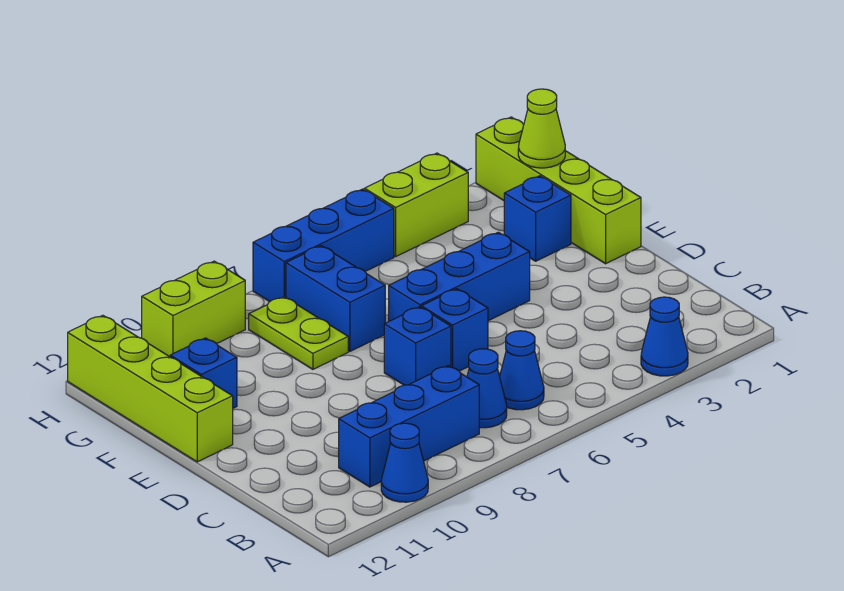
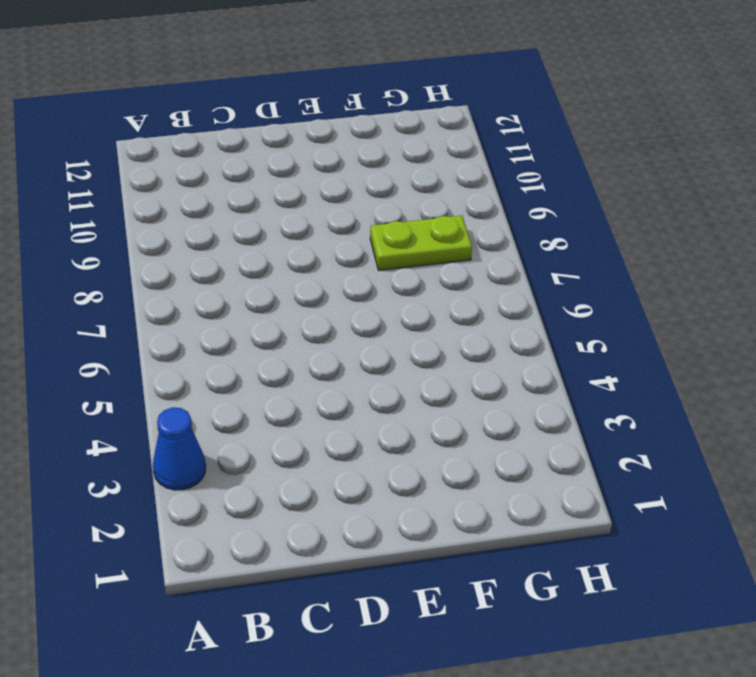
none -> blue cone A10 level 1
none -> blue cone B6 level 1
none -> blue cone B7 level 1

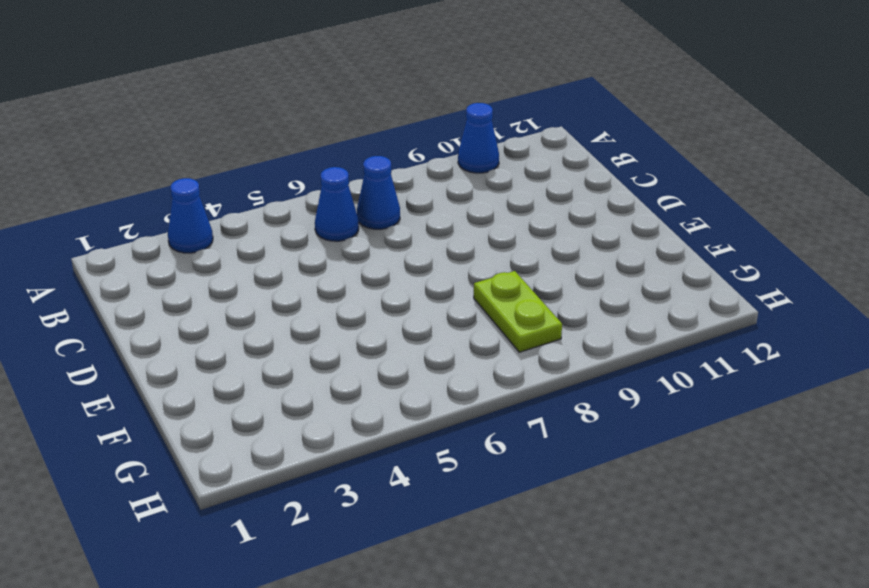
none -> blue brick B8:B10 level 1
none -> blue brick D6 level 1
none -> blue brick D7 level 1

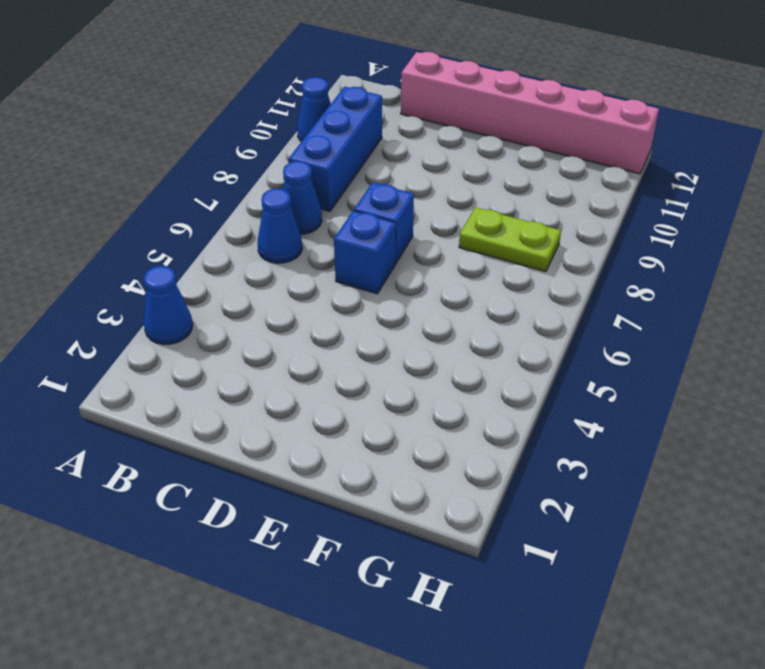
pink brick C12:H12 level 1 -> lime brick E12:H12 level 1
none -> lime brick E1:H1 level 1
none -> blue brick E4:E6 level 1
none -> blue brick F2 level 1

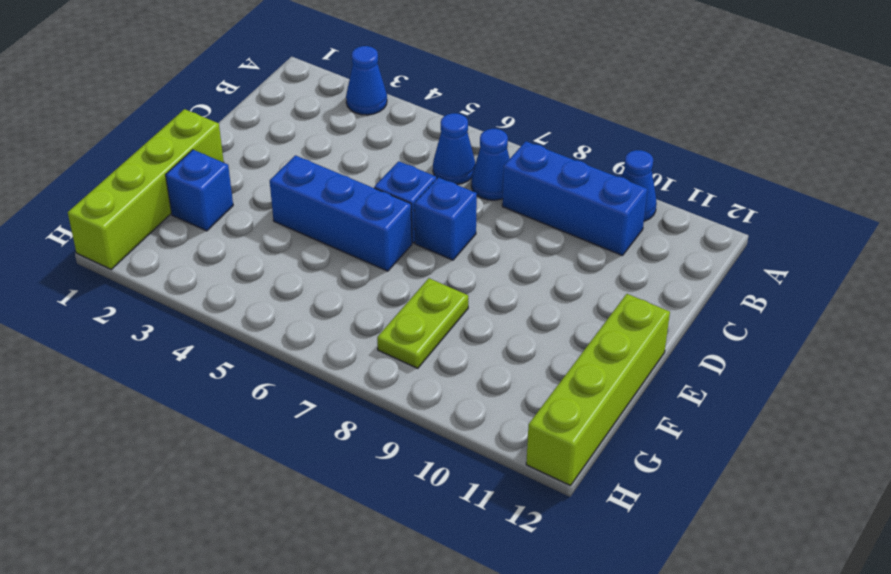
none -> blue brick F7:G7 level 1
none -> blue brick F11 level 1
none -> lime brick H3:H4 level 1

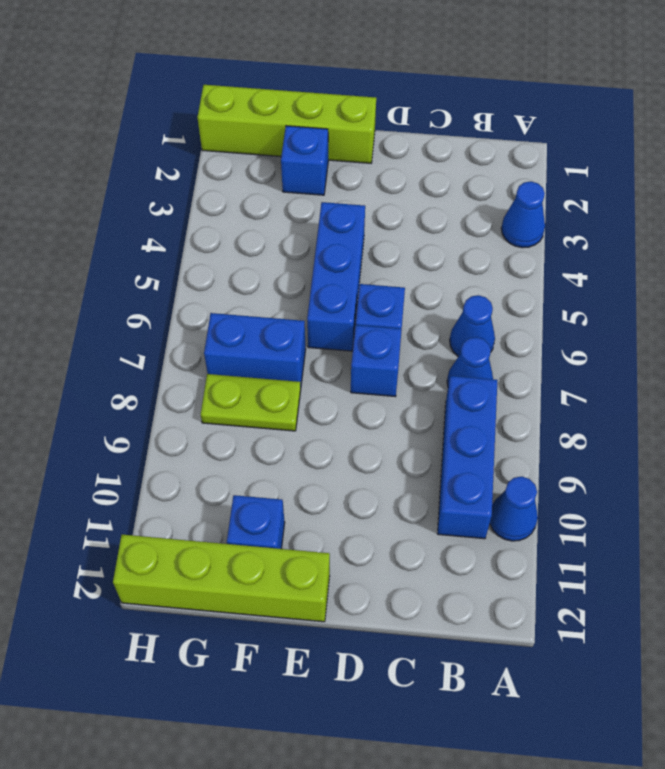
none -> lime brick H3:H4 level 1
none -> blue brick H5:H7 level 1
none -> lime brick H9:H10 level 1

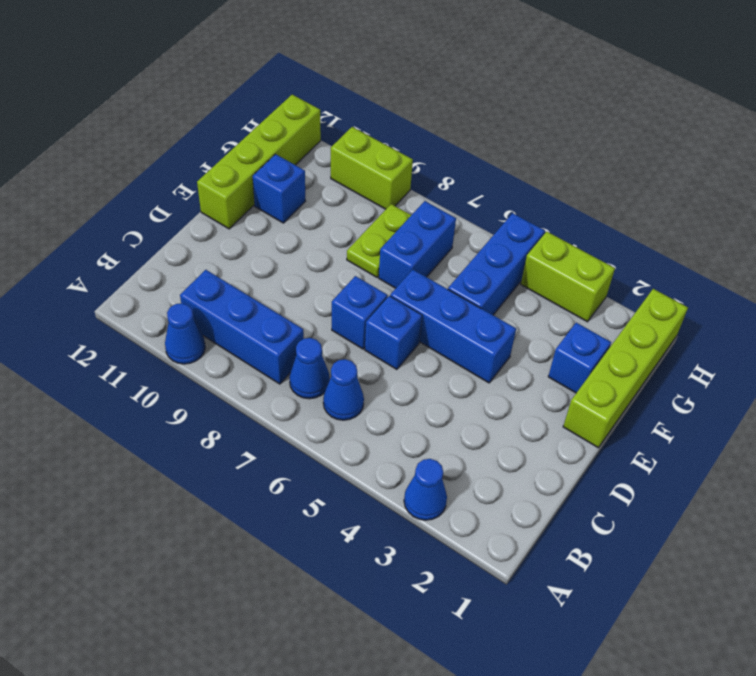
blue brick F5:H5 level 1 -> blue brick H5:H7 level 1
none -> lime cone G1 level 2

